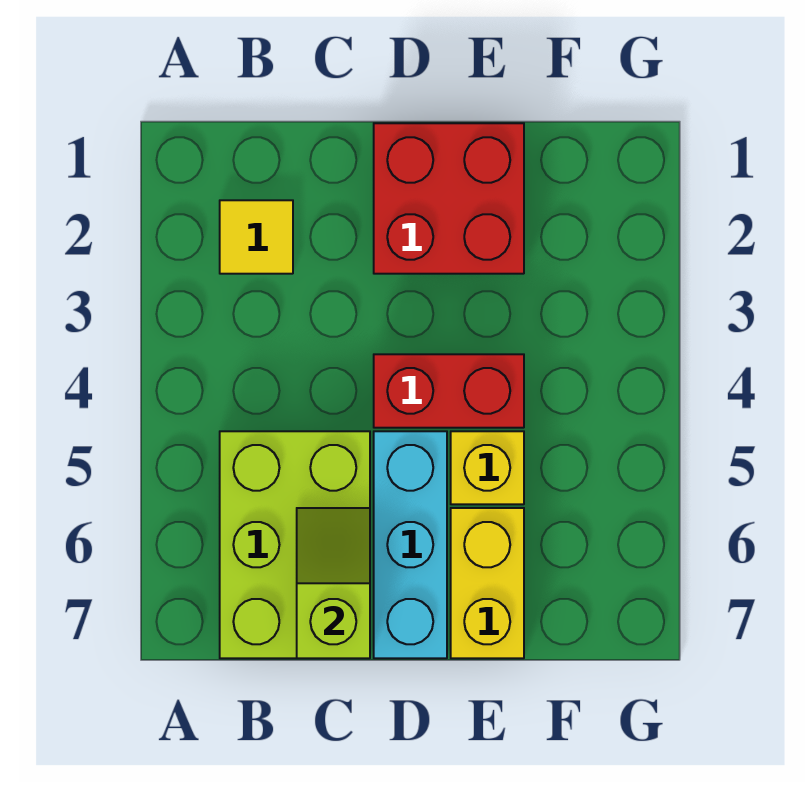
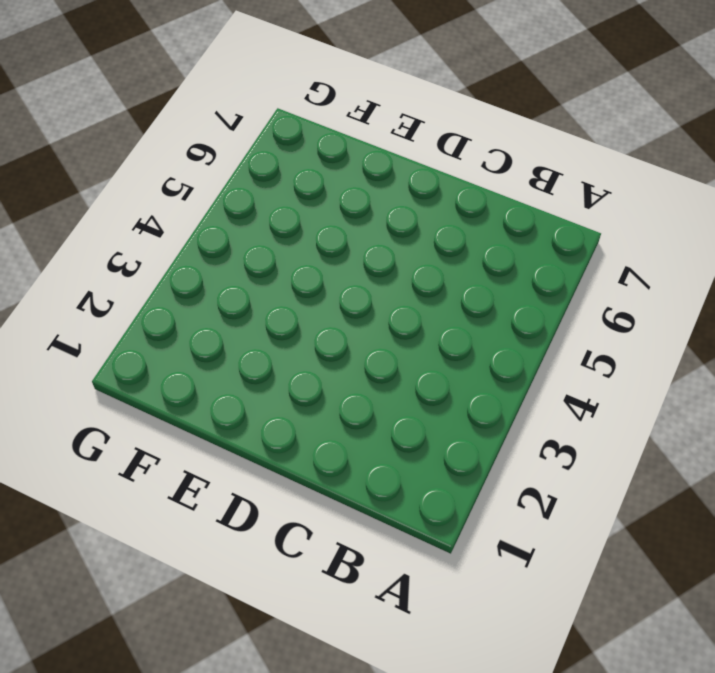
none -> yellow tile B2 level 1
none -> lime brick B5:C7 level 1

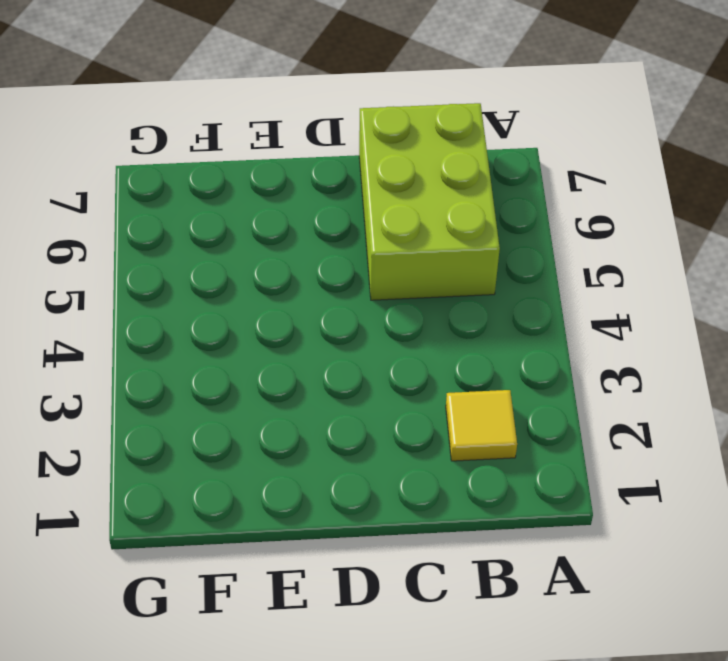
none -> red brick D1:E2 level 1
none -> red brick D4:E4 level 1

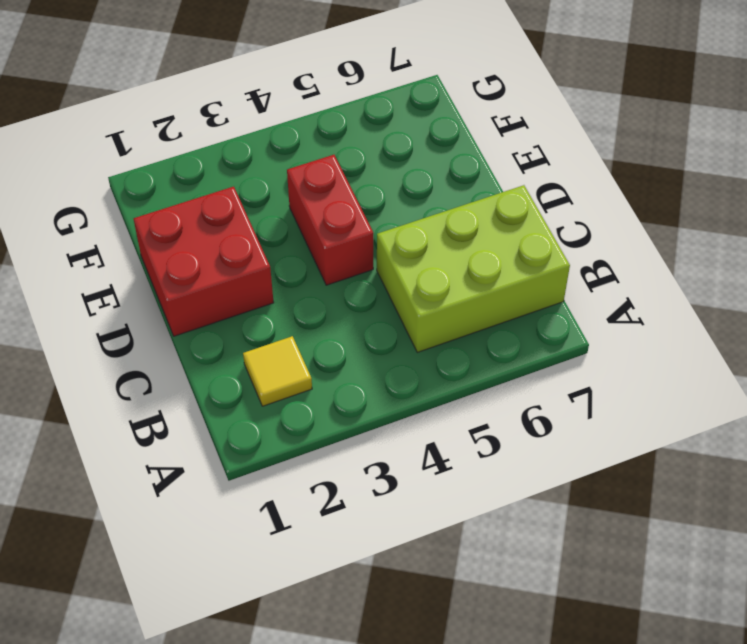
none -> cyan brick D5:D7 level 1
none -> yellow brick E5 level 1

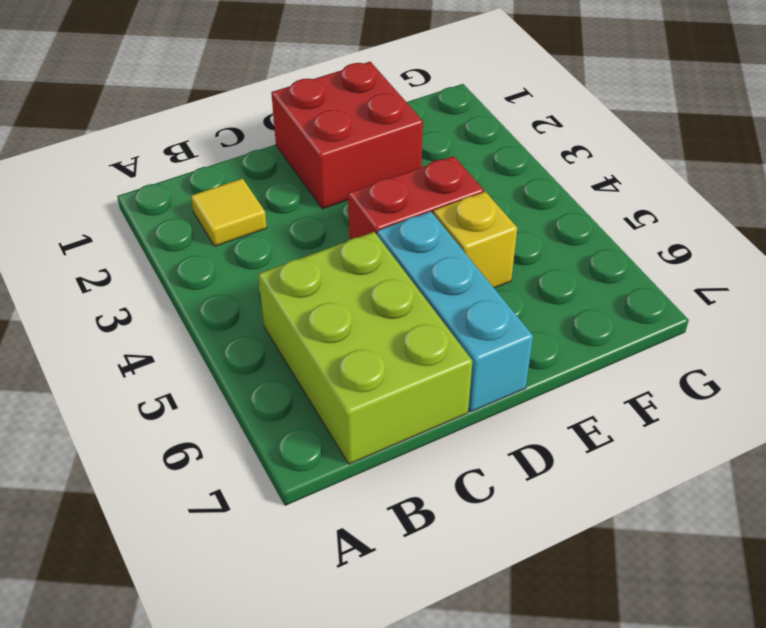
none -> yellow brick E6:E7 level 1
none -> lime slope C6:C7 level 2 top 7

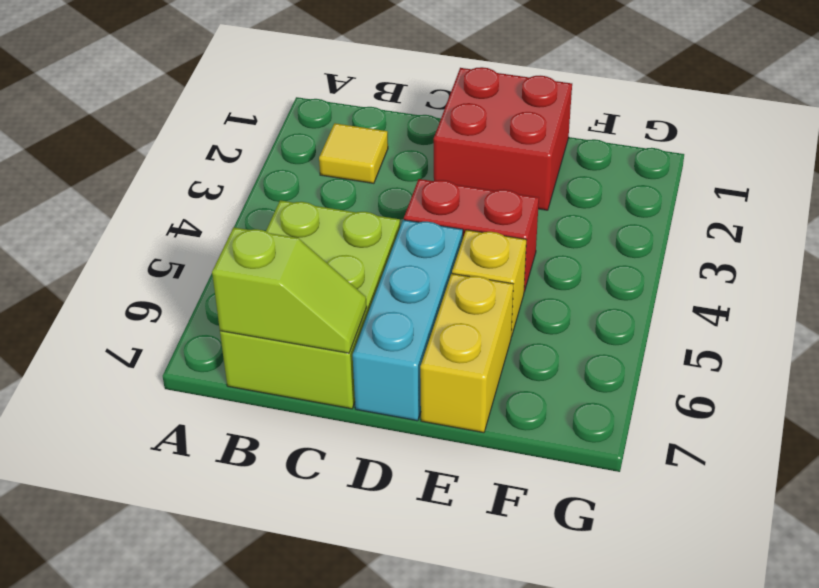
lime slope B7:C7 level 2 top B -> lime slope C6:C7 level 2 top 7

